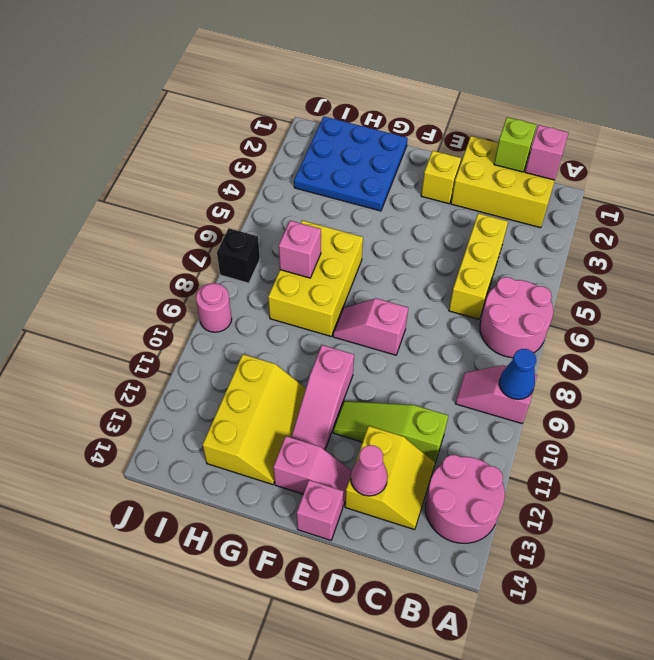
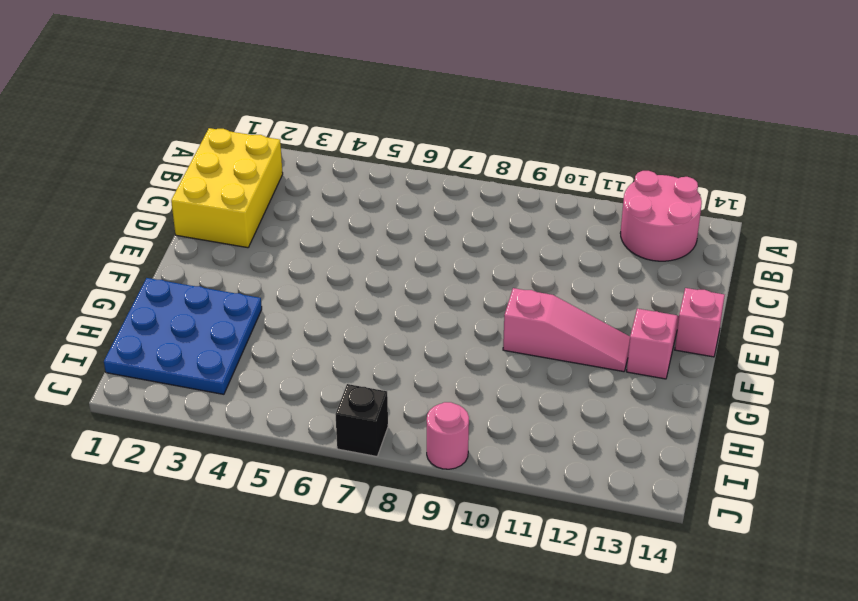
none -> pink round brick A6:B7 level 1
none -> pink slope A9:B9 level 1 top A
none -> yellow brick C4:C6 level 1

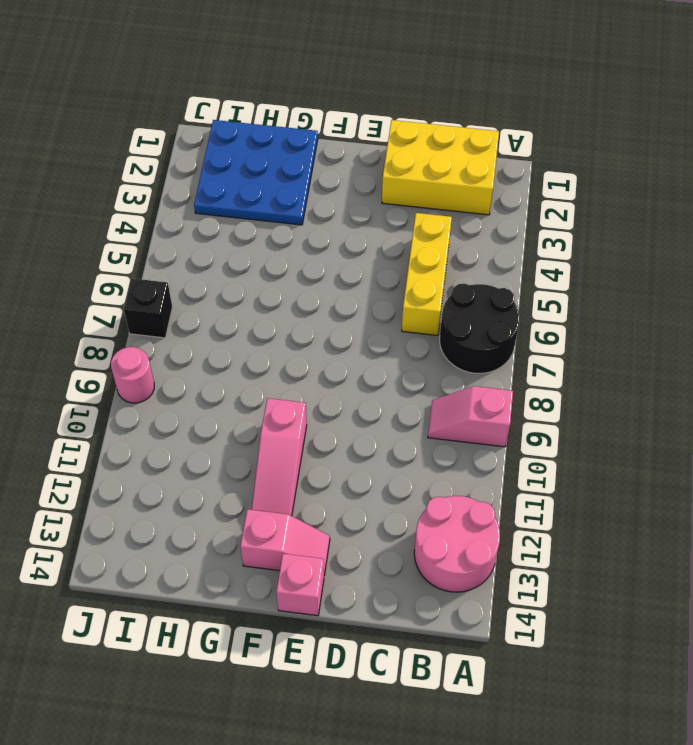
black round brick A6:B7 level 1 -> pink round brick A6:B7 level 1
none -> lime slope C11:E11 level 1 top C
none -> yellow slope C12:D13 level 1 top D
none -> yellow brick E2 level 1

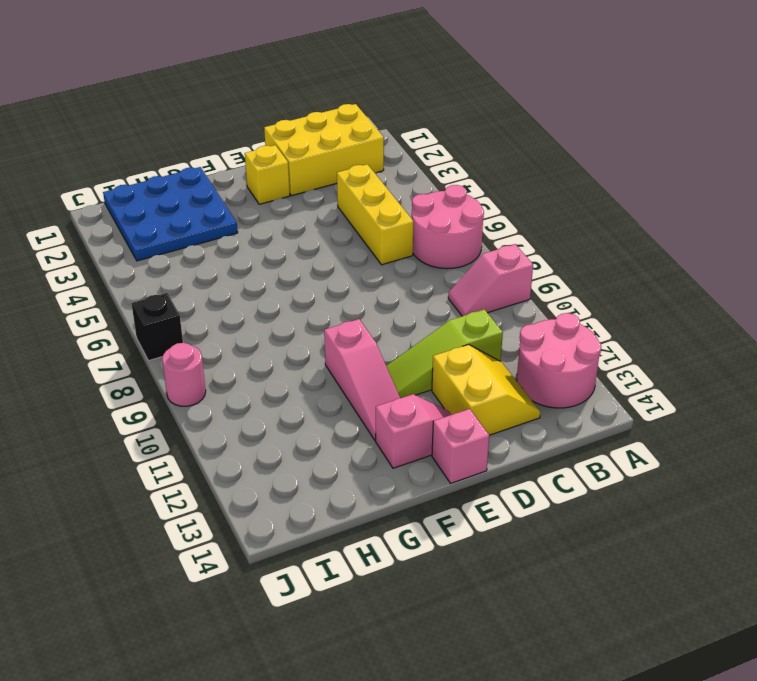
none -> pink slope E8:F8 level 1 top E
none -> yellow brick G6:H8 level 1
none -> yellow slope G11:H13 level 1 top H

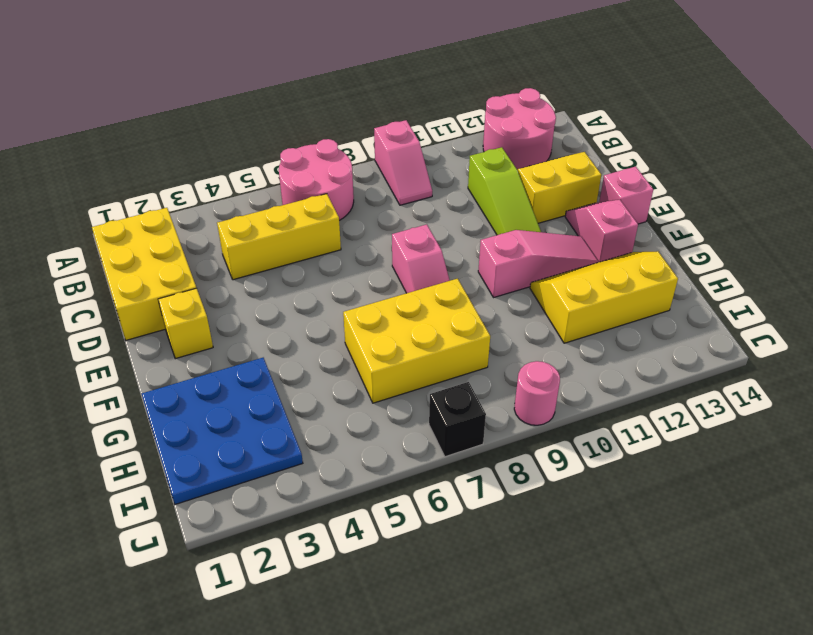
none -> blue cone A9 level 2
none -> pink brick B1 level 2
none -> lime brick C1 level 2

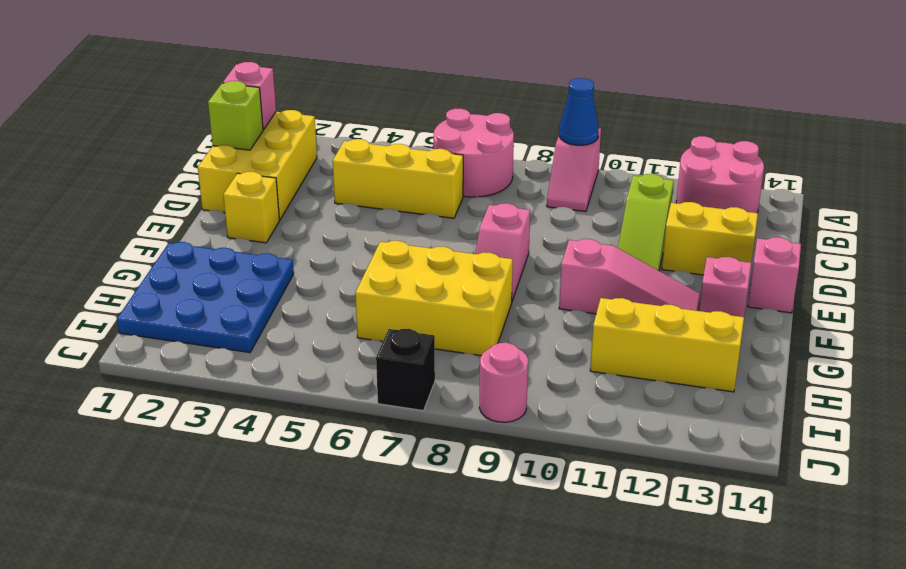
none -> pink cone D13 level 2
none -> pink brick H7 level 2

